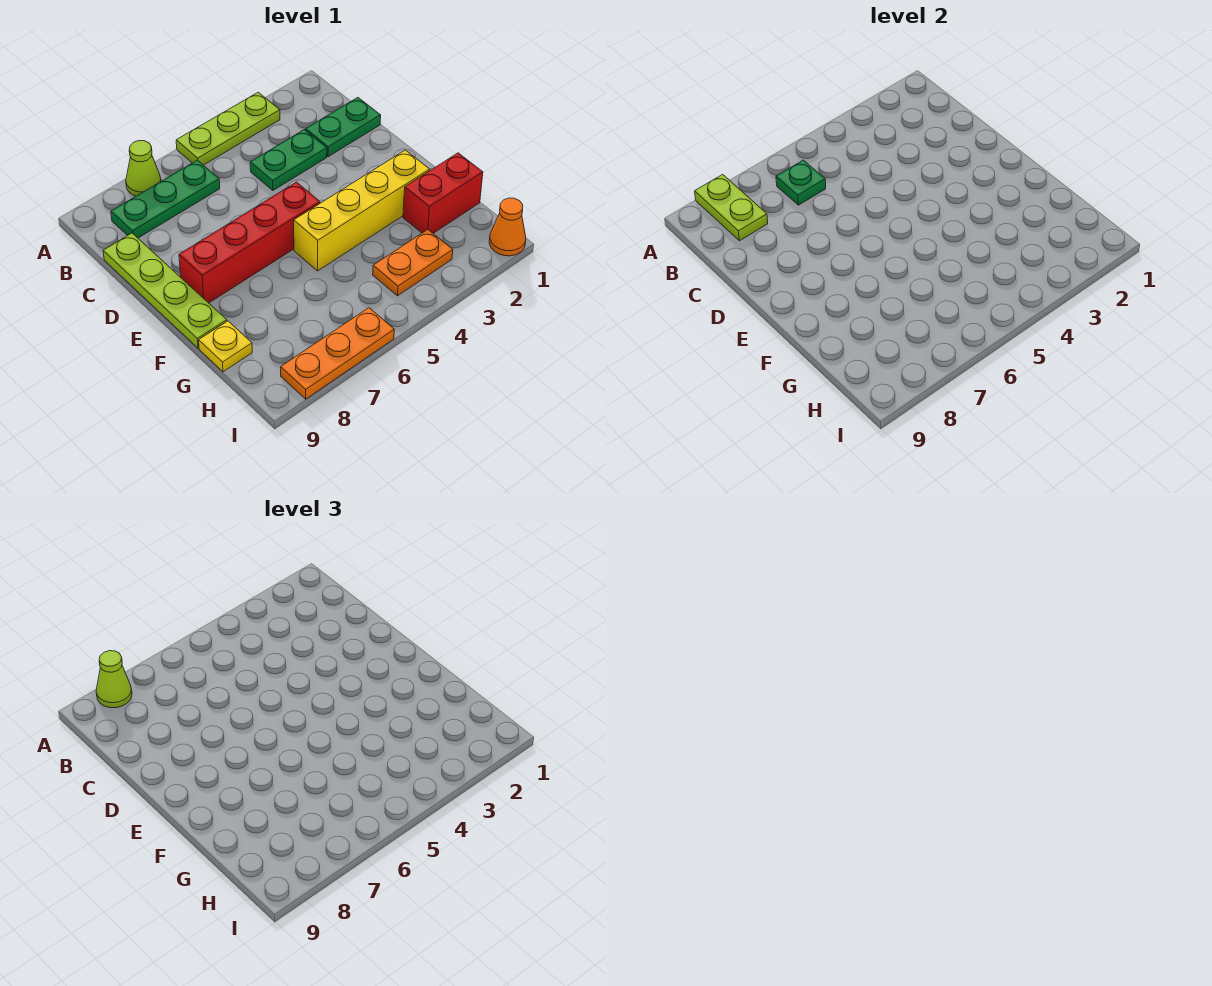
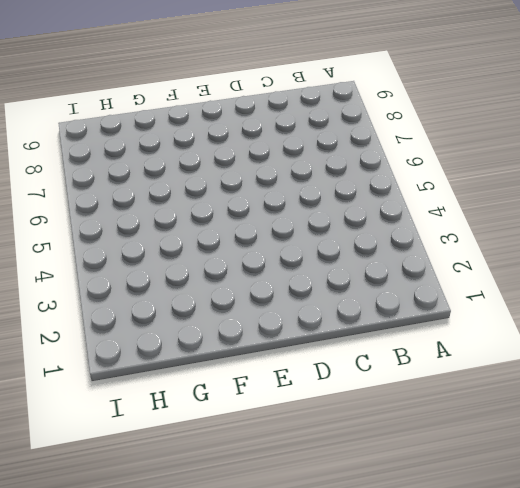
none -> lime plate A3:A5 level 1
none -> lime cone A7 level 1
none -> green plate B6:B8 level 1

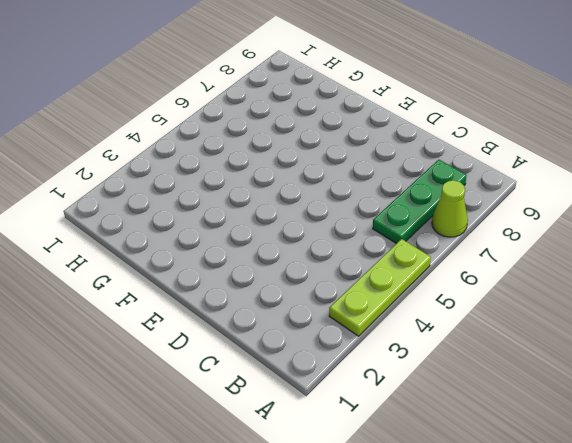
none -> green plate C1:C2 level 1
none -> green plate C3:C4 level 1
none -> lime plate C9:F9 level 1

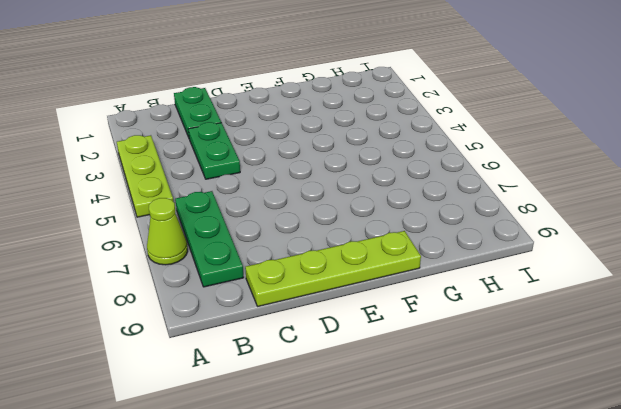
none -> red brick E5:E8 level 1
none -> yellow brick F2:F5 level 1
none -> red brick G1:G2 level 1

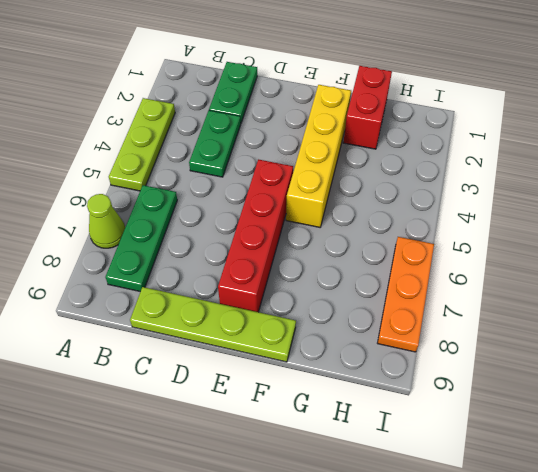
none -> yellow plate G9 level 1
none -> orange plate H3:H4 level 1
none -> orange cone I1 level 1

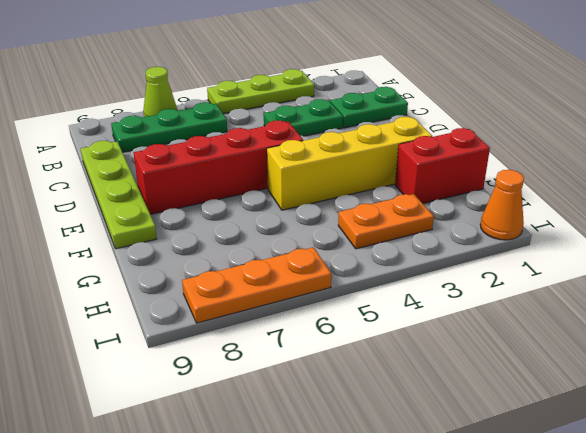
none -> yellow plate G9 level 1
none -> lime plate A8:B8 level 2
none -> green plate B6 level 2

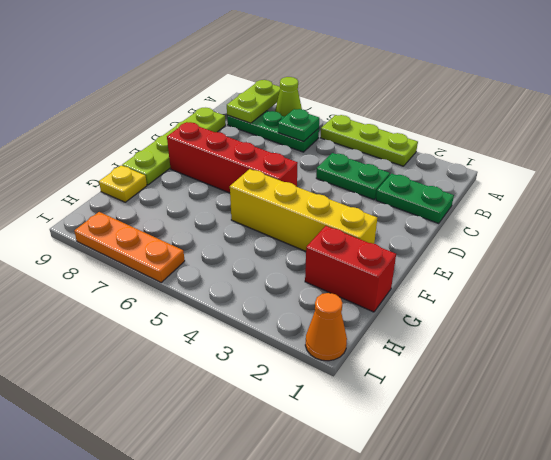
none -> orange plate H3:H4 level 1
none -> lime cone A8 level 3

